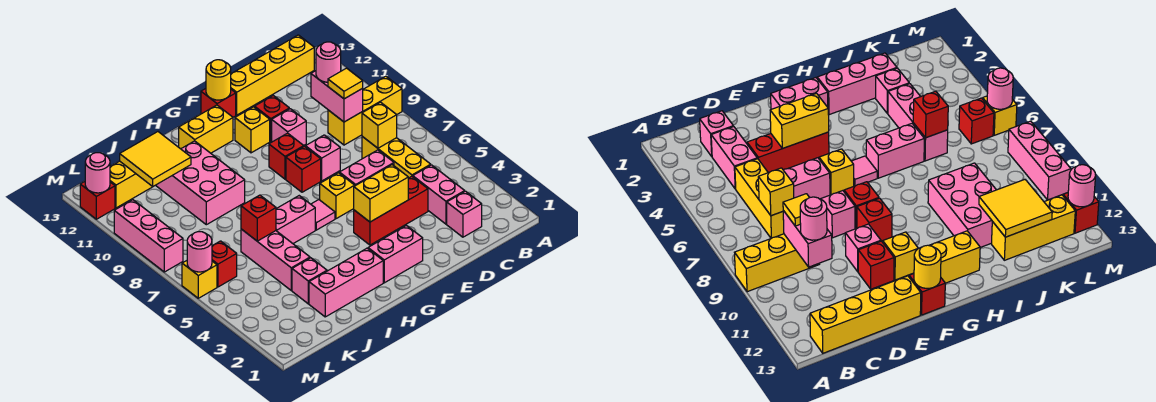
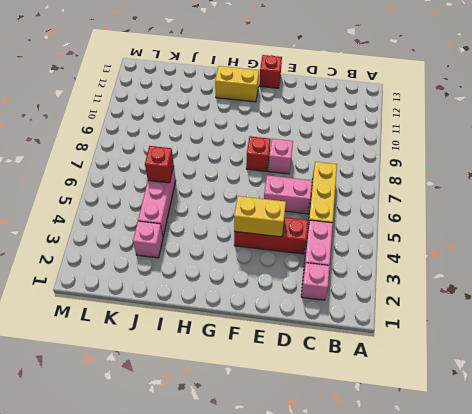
none -> yellow brick A9:C9 level 1
none -> yellow brick B13:E13 level 1
none -> pink brick E10 level 1
none -> red brick E11 level 1

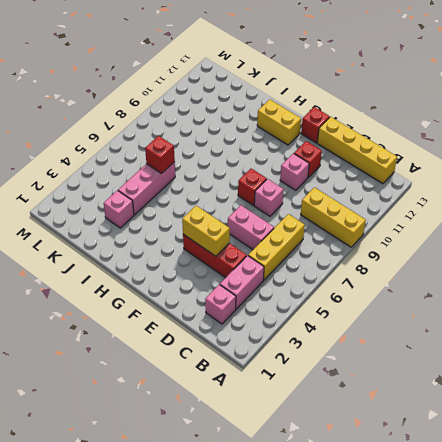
none -> pink brick F2:G2 level 1
none -> yellow brick F6 level 1
none -> red brick F9 level 1
none -> yellow brick F11 level 1

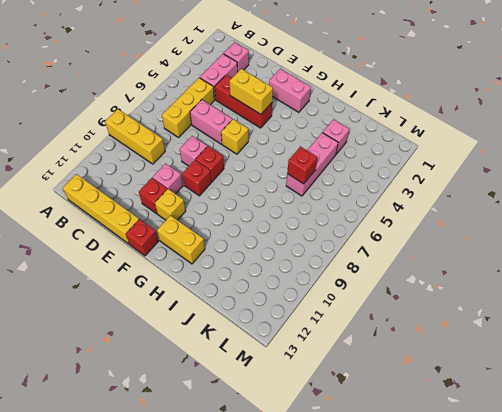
none -> pink tile G6 level 1
none -> pink brick H2:J2 level 1
none -> pink brick H6:I6 level 1
none -> pink brick I9:J11 level 1

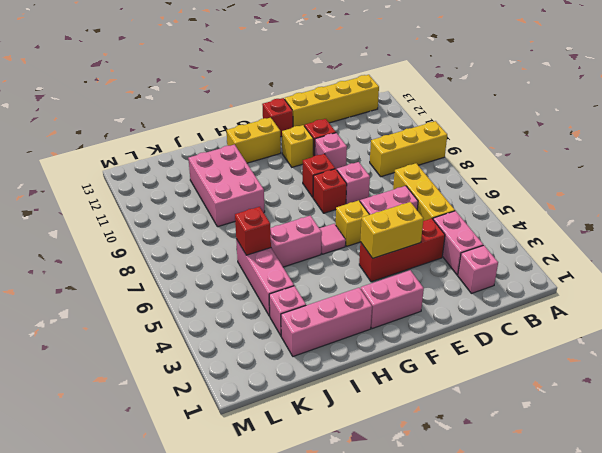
none -> yellow brick J12:L12 level 1
none -> red brick L6 level 1
none -> yellow brick M6 level 1
none -> pink brick M8:M10 level 1

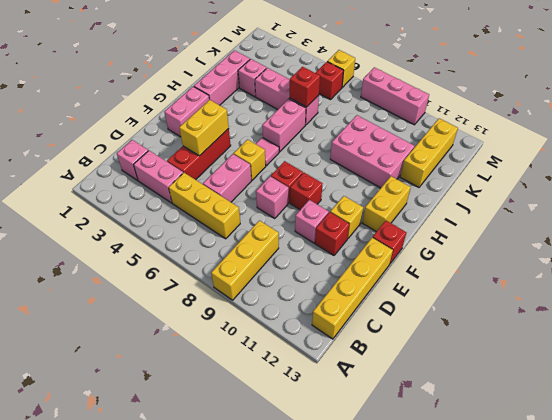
none -> red brick M12 level 1
none -> yellow brick C7 level 2
none -> pink brick C9:C10 level 2
none -> yellow round brick F13 level 2

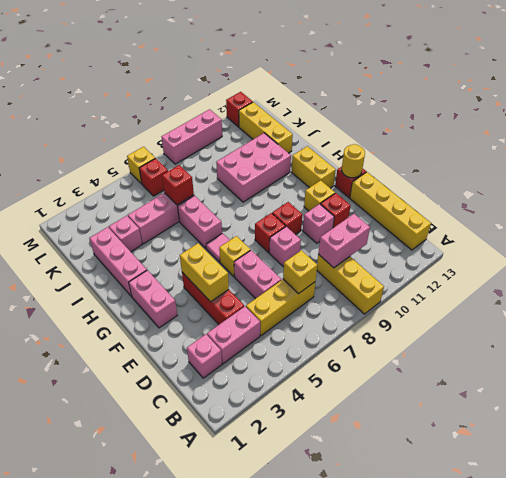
none -> yellow tile J11:K12 level 2
none -> pink round brick M6 level 2
none -> pink round brick M12 level 2
none -> yellow tile C9 level 3

